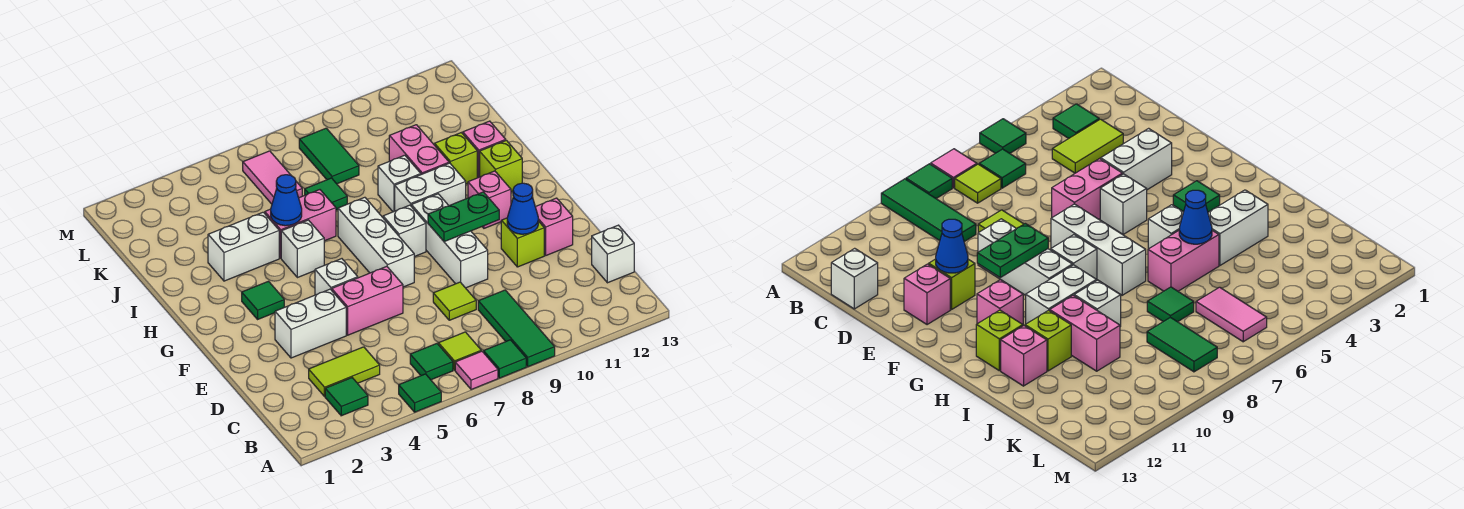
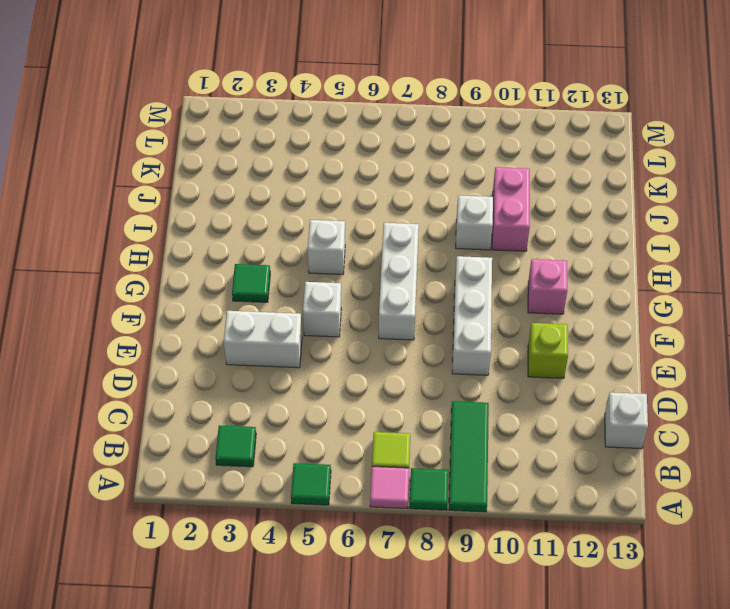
none -> green tile B6 level 1
none -> lime tile C3:C4 level 1
none -> lime tile D8 level 1
none -> pink brick E5:E6 level 1

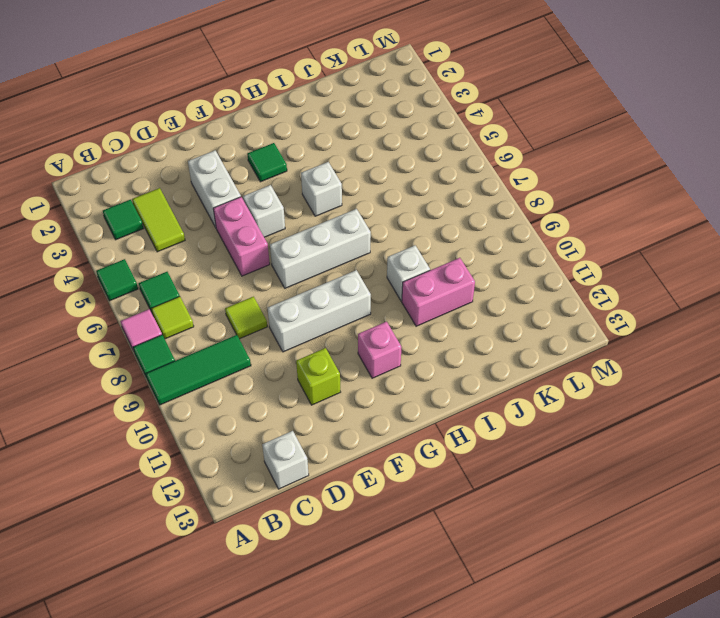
none -> pink brick E12 level 1
none -> white brick G8 level 1
none -> white brick H9:H10 level 1
none -> lime brick H12 level 1

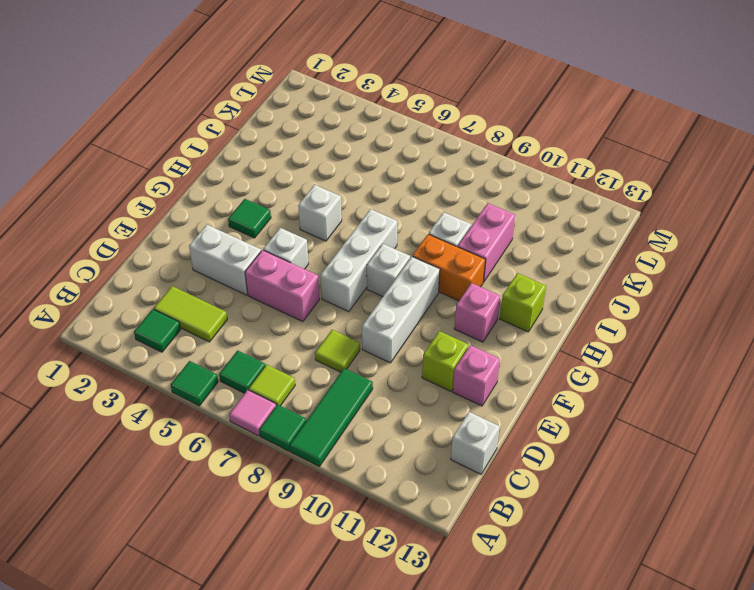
orange brick H9:H10 level 1 -> white brick H9:H10 level 1
none -> white brick I3:I4 level 1
none -> pink brick I5:I6 level 1
none -> lime brick I11 level 1
none -> pink brick I12 level 1

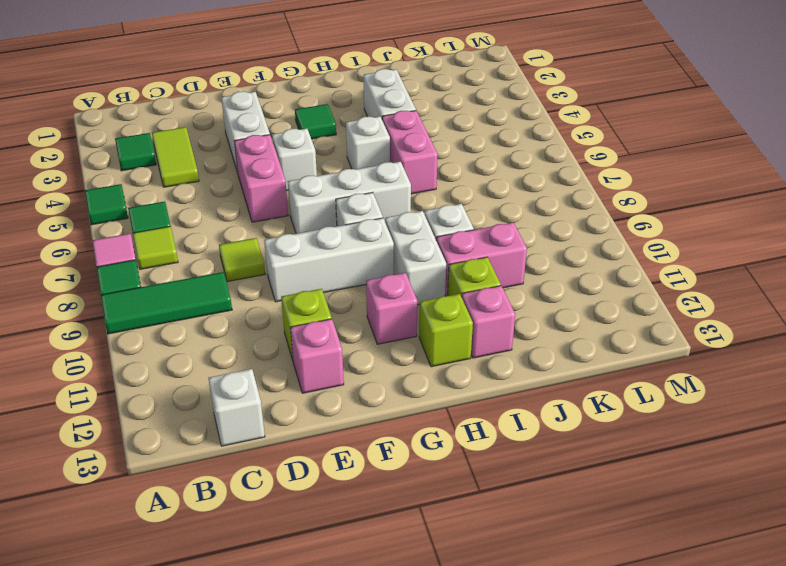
none -> green tile J7 level 1
none -> pink tile K6:L6 level 1
none -> green tile K8:L8 level 1
none -> blue cone E11 level 2

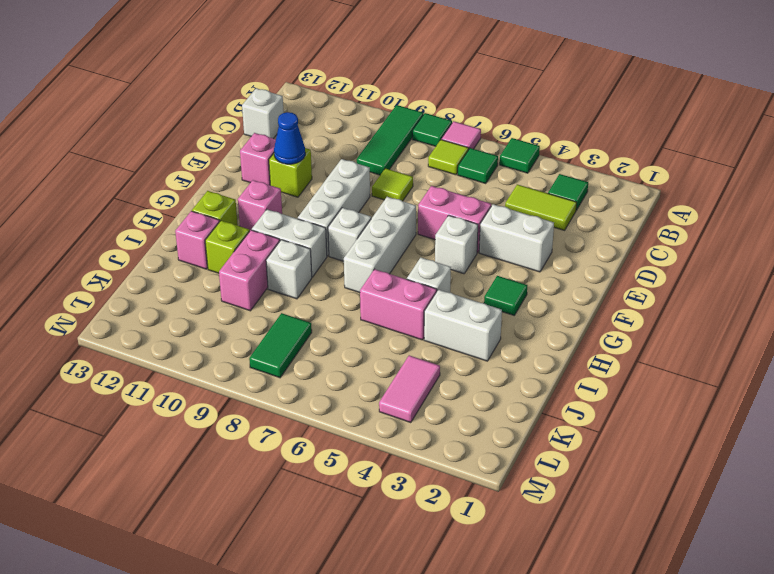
pink tile K4:L4 level 1 -> pink tile K6:L6 level 1
none -> green tile J7 level 1
none -> green plate F9:F10 level 2
none -> blue cone I5 level 2

